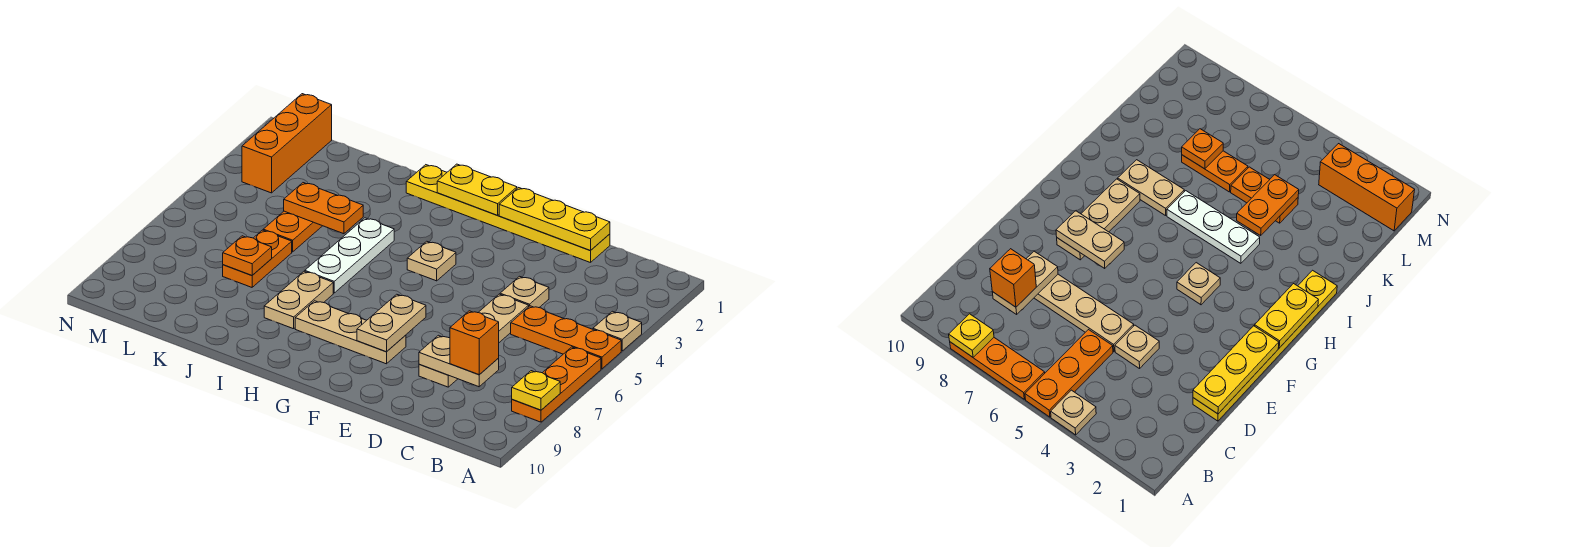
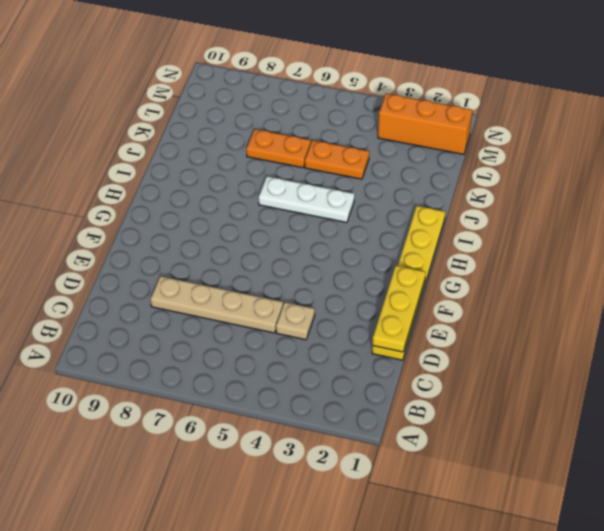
none -> tan plate A4 level 1
none -> orange plate A5:C5 level 1
none -> orange plate A6:A8 level 1

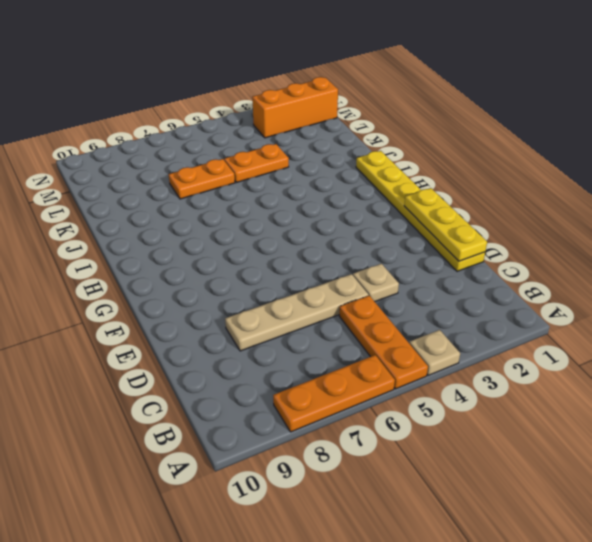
none -> tan plate F8:H8 level 1
none -> tan plate G4 level 1
none -> white plate I4:I6 level 1

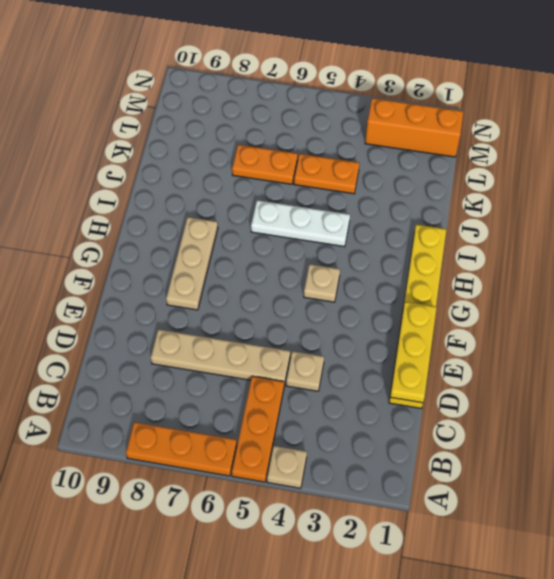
none -> tan plate I7:I8 level 1
none -> yellow plate A8 level 2
none -> tan plate C8:D8 level 2

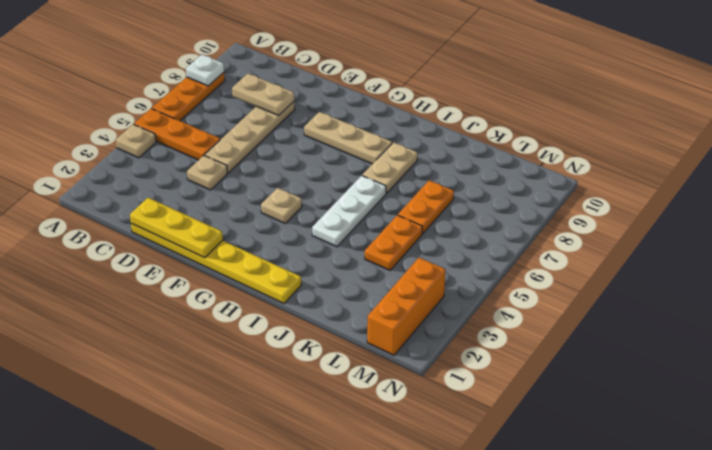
white plate A8 level 2 -> yellow plate A8 level 2
none -> tan plate F7:F8 level 2
none -> yellow plate G1:H1 level 2
none -> orange plate J4:K4 level 2

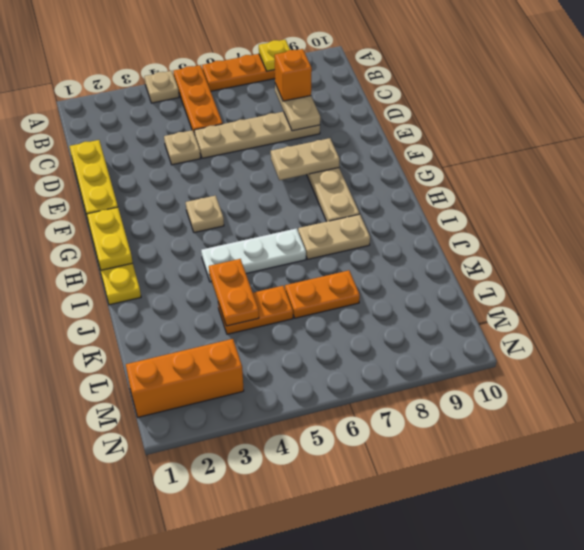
none -> orange plate K7 level 2

